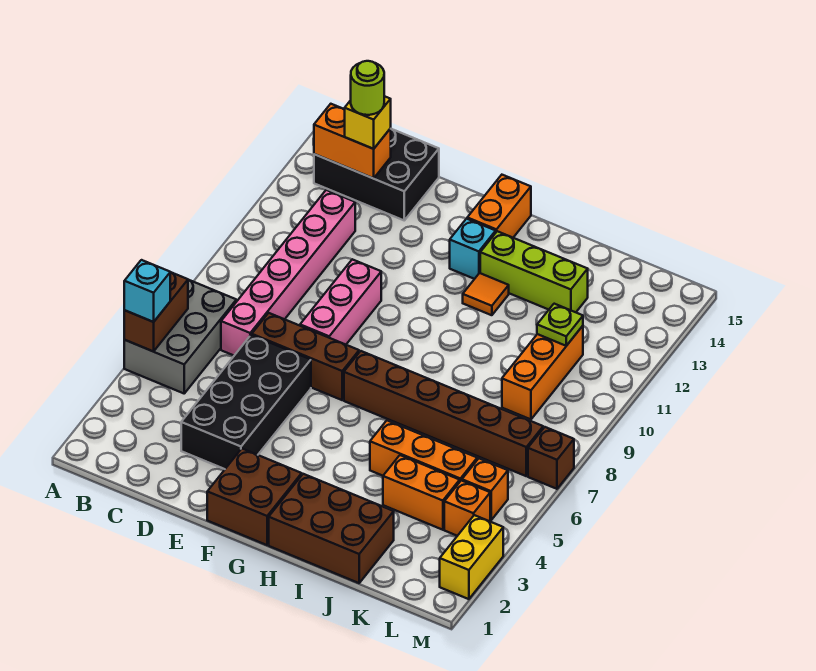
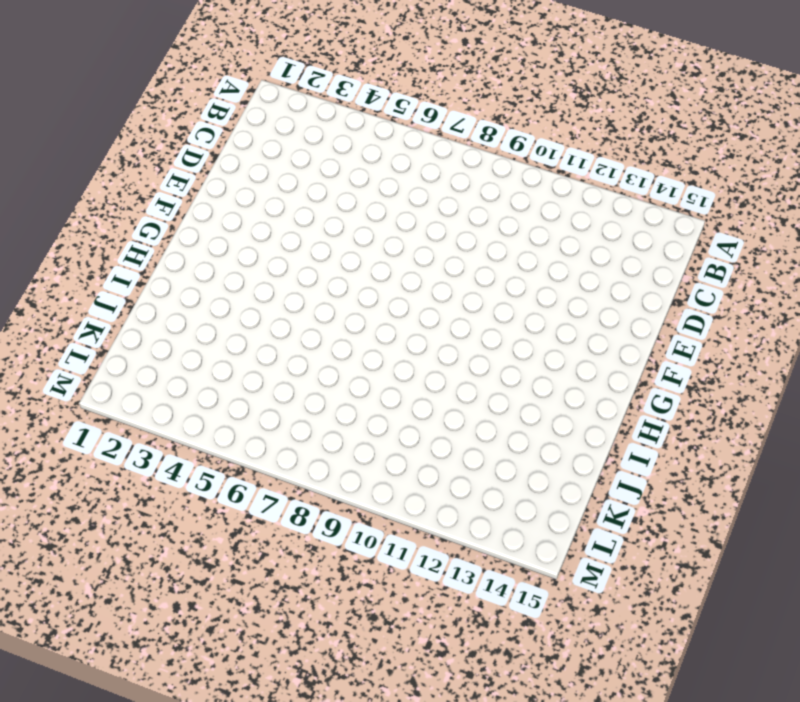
none -> grey brick A5:B7 level 1
none -> black brick B14:D15 level 1
none -> pink brick C7:C12 level 1

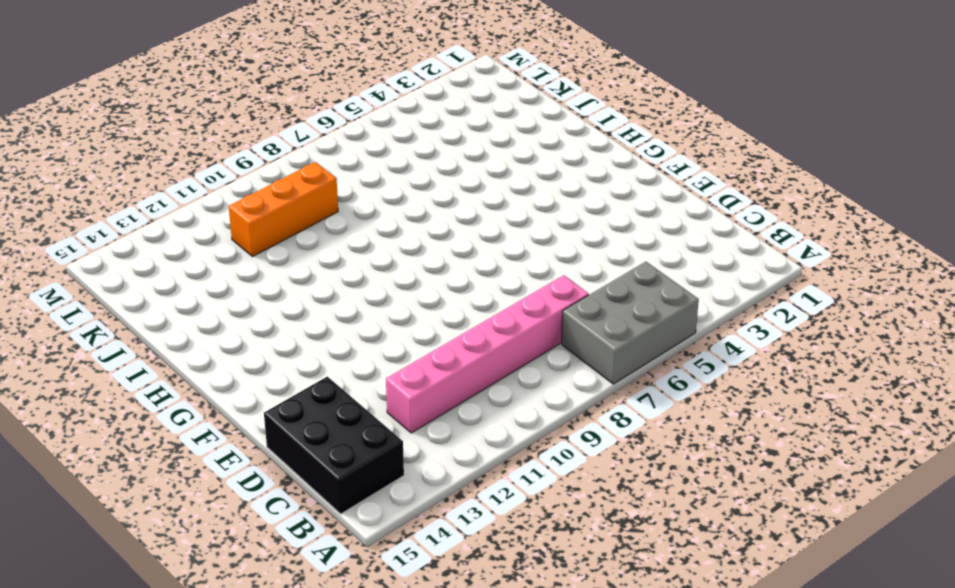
none -> black brick D3:E6 level 1
none -> brown brick D7:F7 level 1
none -> pink brick E8:E10 level 1

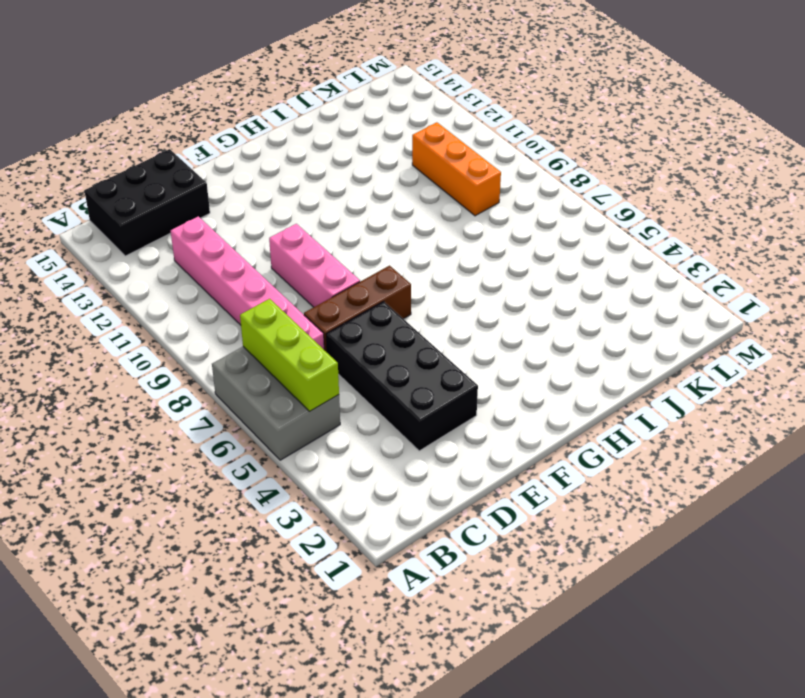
lime brick B5:B7 level 2 -> lime brick H13:J13 level 1
none -> brown brick F1:G2 level 1
none -> brown brick G7:L7 level 1
none -> cyan brick G13 level 1

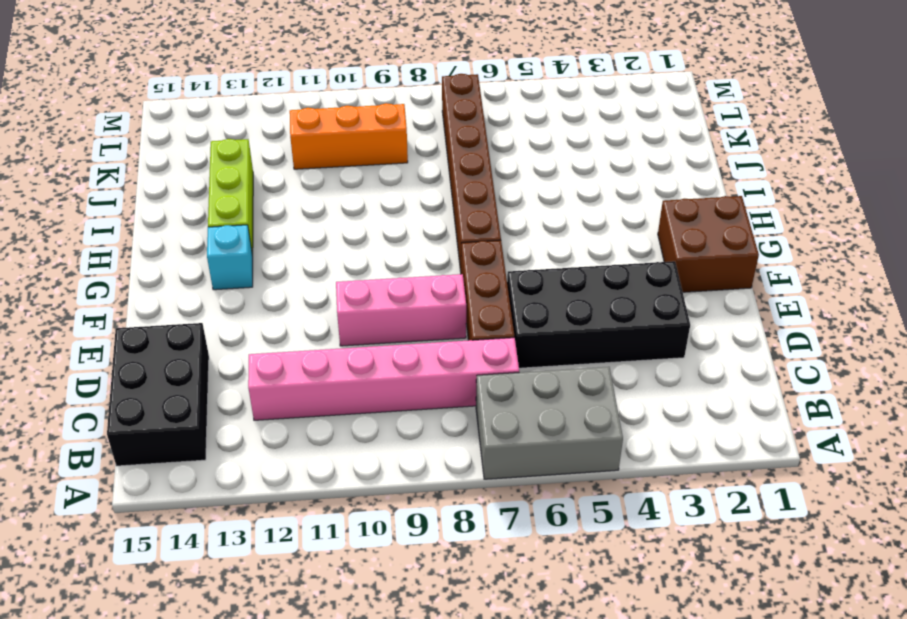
none -> orange brick G14:G15 level 1
none -> brown brick H1:J2 level 1
none -> orange tile H12 level 1

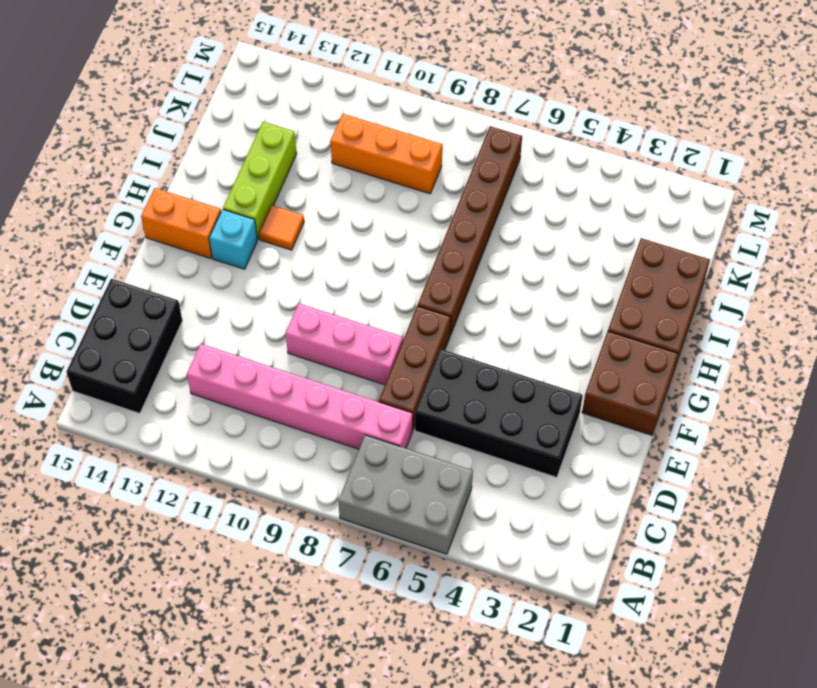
none -> orange brick I5:K5 level 1
none -> orange brick J4:K4 level 1
none -> orange brick L4 level 1

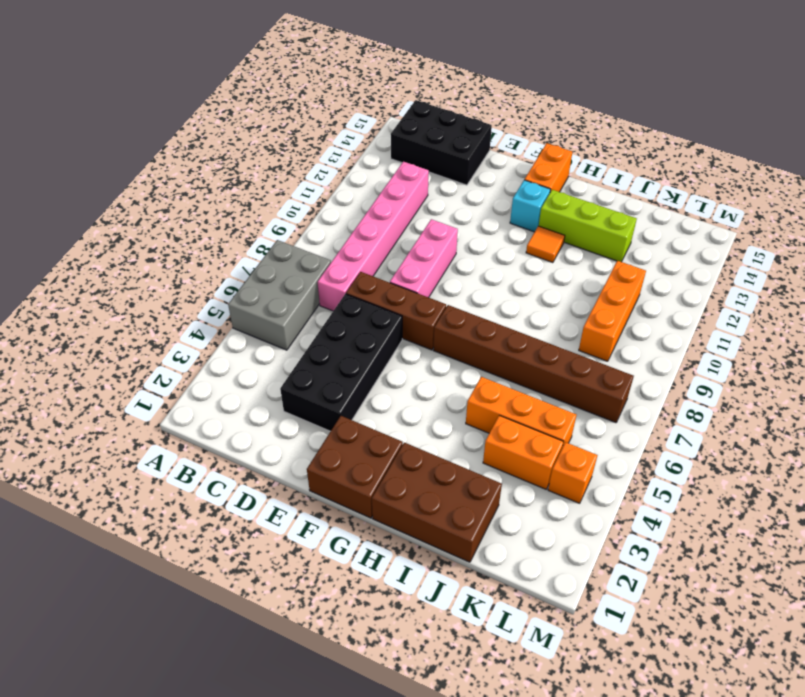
none -> orange brick L5 level 1
none -> yellow brick M2:M3 level 1
none -> brown brick M7 level 1

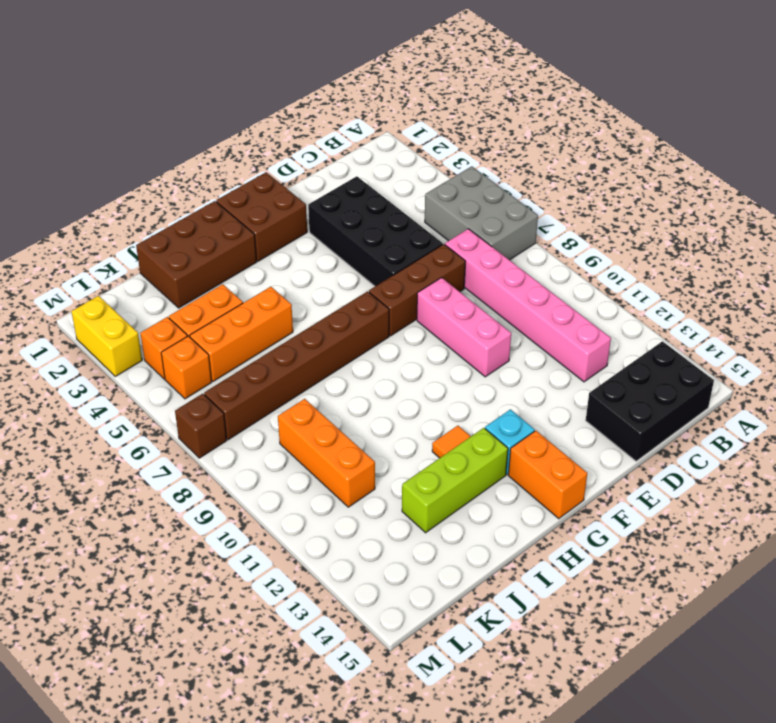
none -> brown brick A5:A6 level 2
none -> orange brick B14:C14 level 2
none -> lime plate K11 level 2

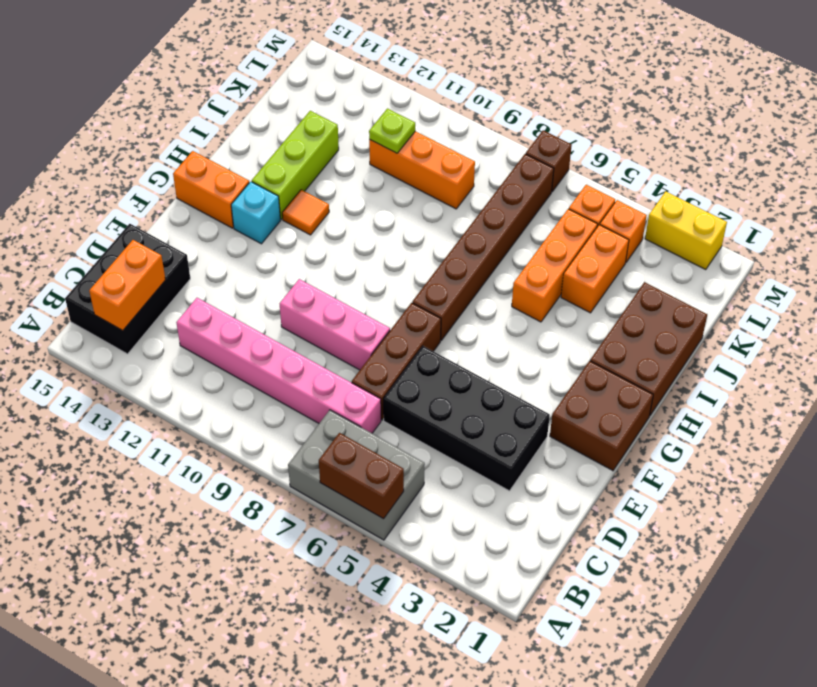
none -> cyan brick A5 level 3
none -> yellow brick C14 level 3
none -> lime round brick C14 level 4

